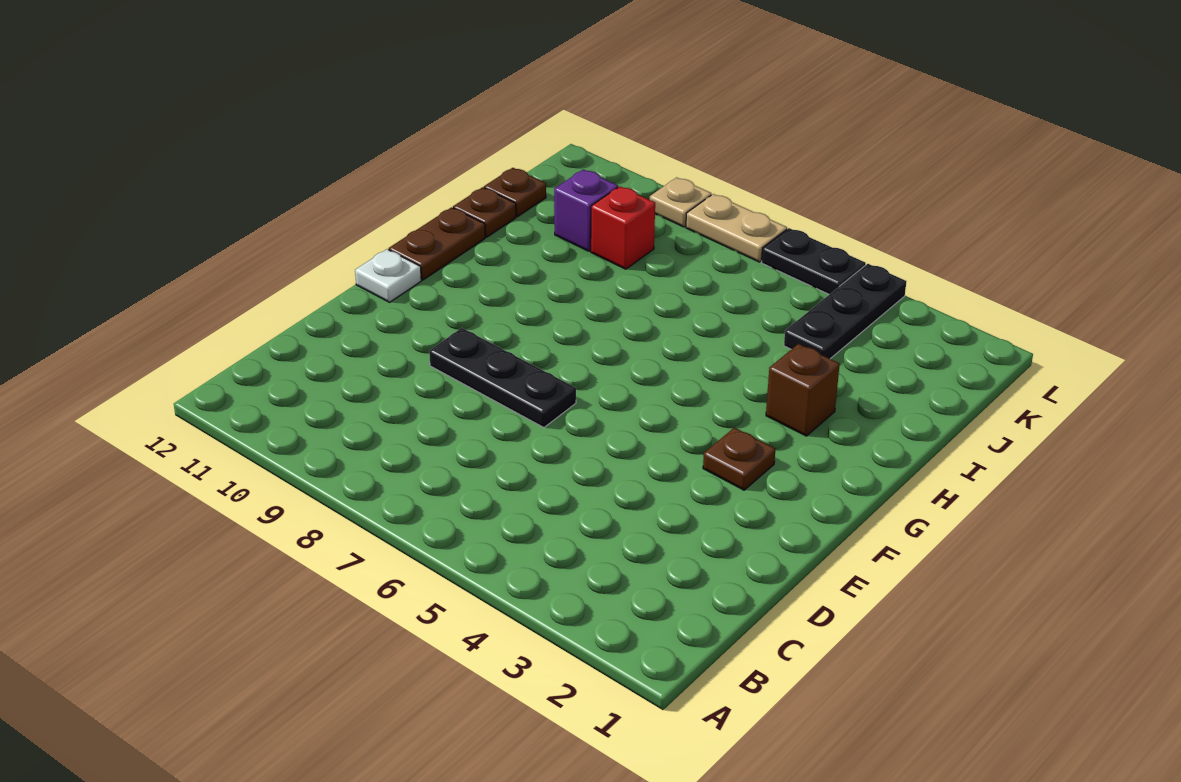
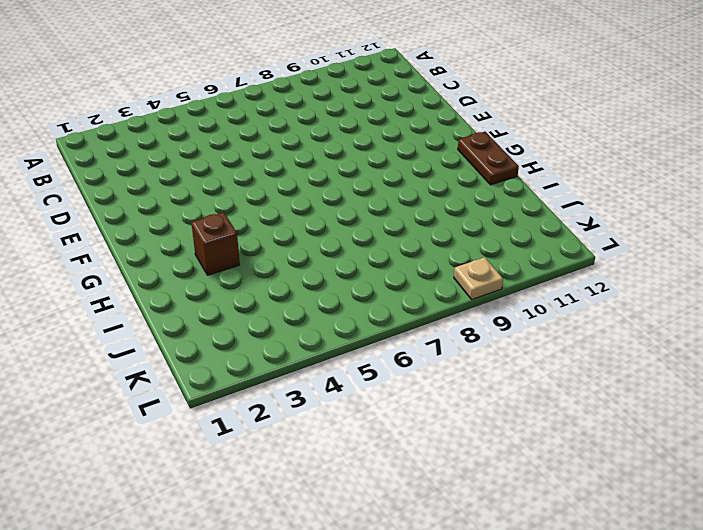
none -> black plate E7:E9 level 1
none -> brown plate F3 level 1
none -> white plate F12 level 1

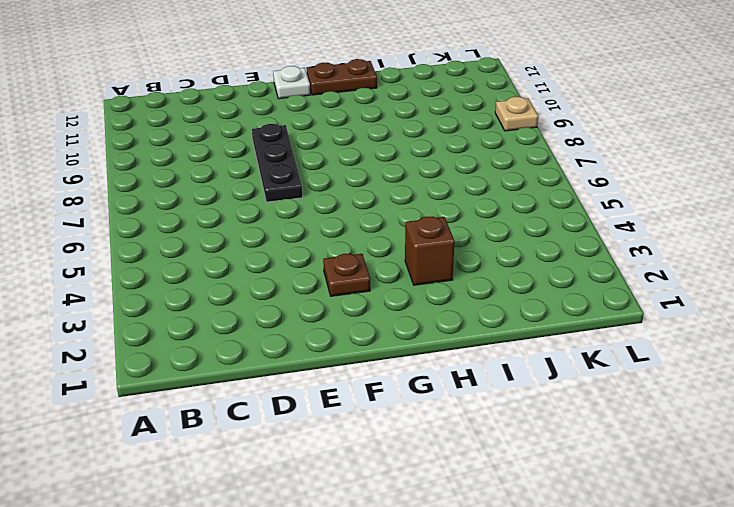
none -> brown plate I12 level 1
none -> black plate J4:L4 level 1
none -> red brick J9 level 1

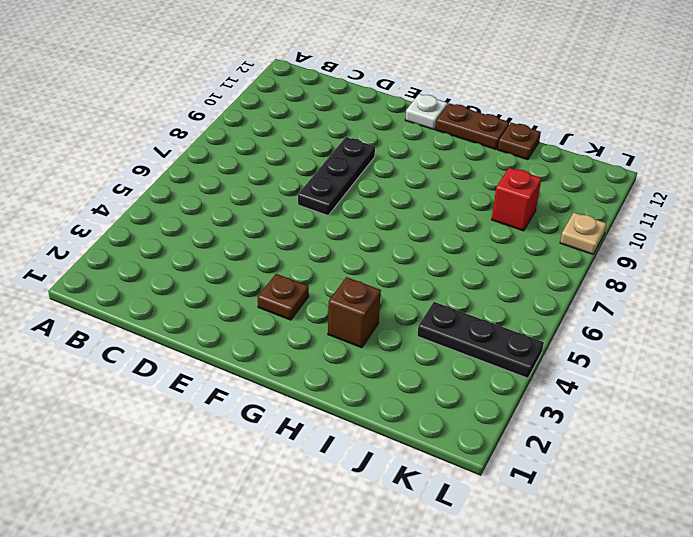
none -> purple brick J10 level 1
none -> brown plate J12 level 1
none -> black plate L5:L6 level 1

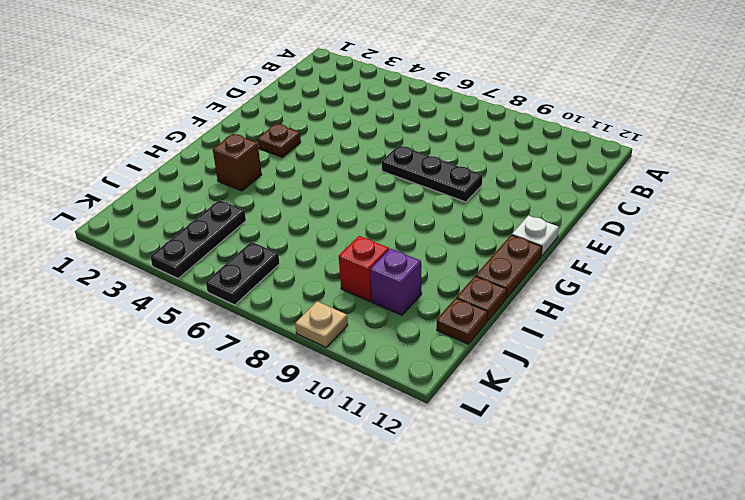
black plate K6:L6 level 1 -> black plate L5:L6 level 1
none -> tan plate L7:L8 level 1

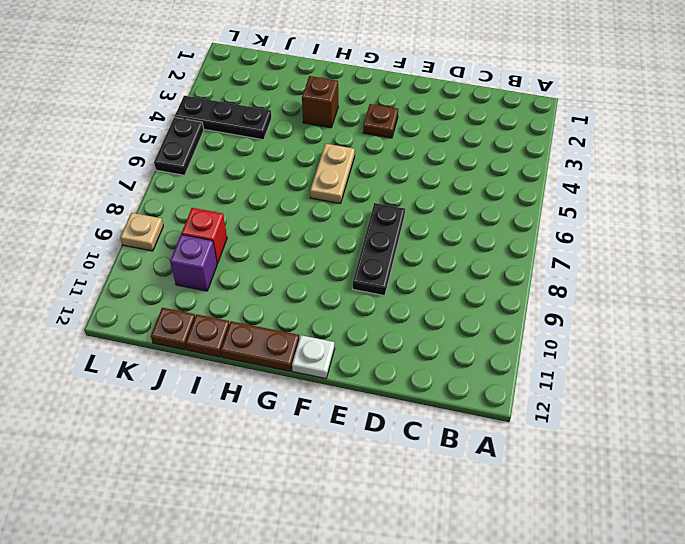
tan plate G5:G6 level 1 -> tan plate L7:L8 level 1

